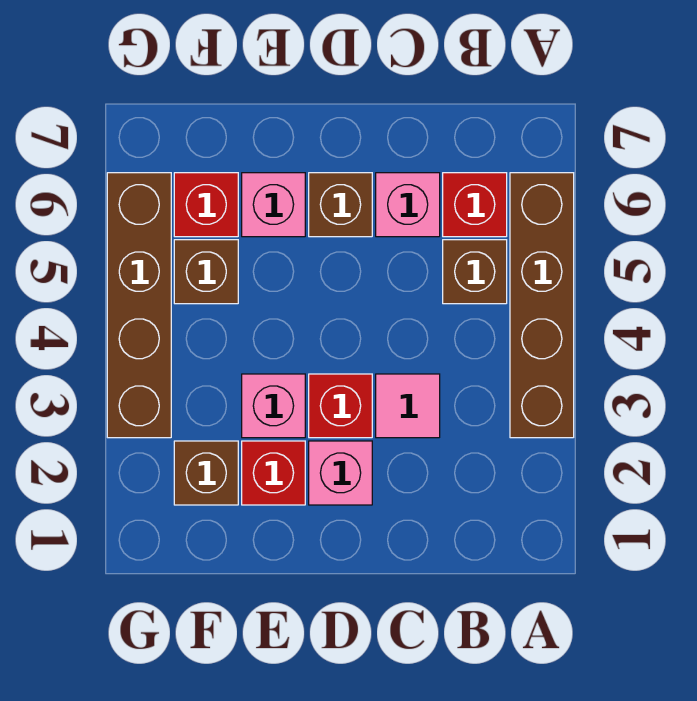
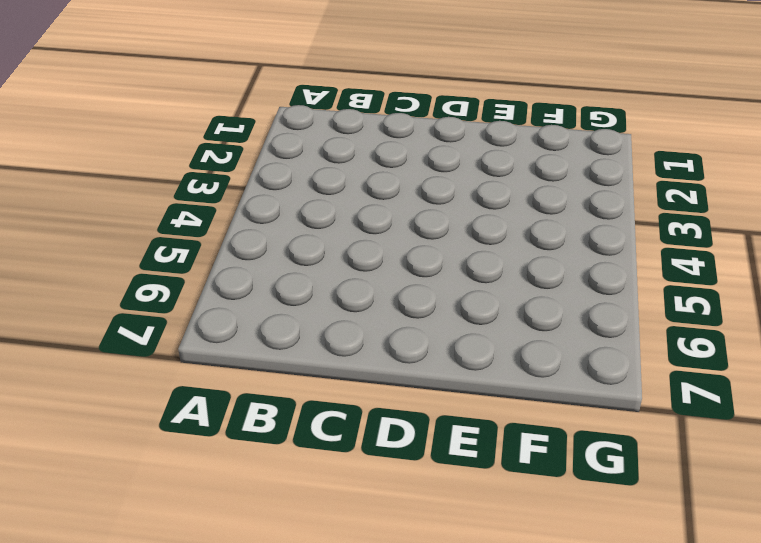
none -> brown brick A3:A6 level 1
none -> brown brick B5 level 1
none -> red brick B6 level 1

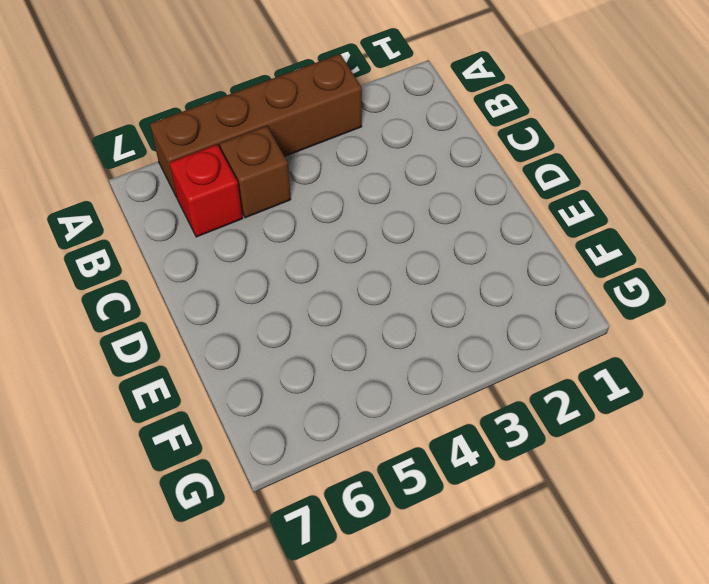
none -> pink tile C3 level 1
none -> pink brick C6 level 1
none -> pink brick D2 level 1

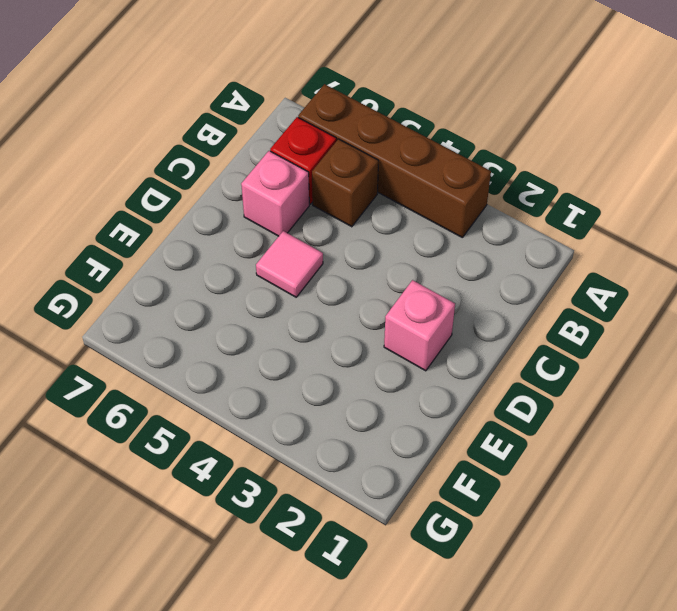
pink tile D5 level 1 -> pink tile C3 level 1
none -> red brick D3 level 1
none -> brown brick D6 level 1
none -> red brick E2 level 1

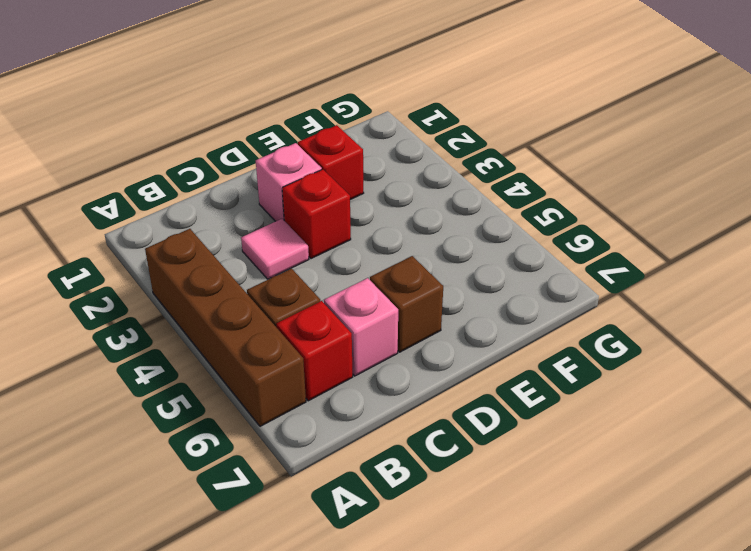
none -> pink brick E3 level 1
none -> pink brick E6 level 1
none -> brown brick F2 level 1

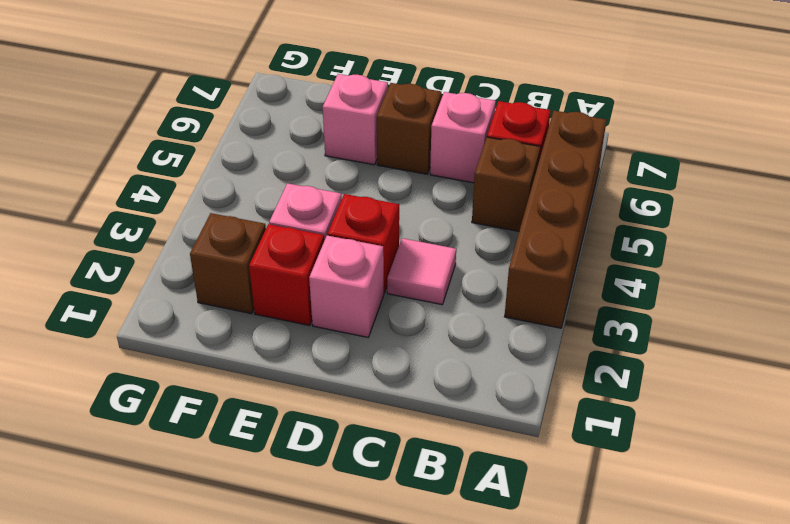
none -> brown brick F5 level 1
none -> red brick F6 level 1
none -> brown brick G3:G6 level 1

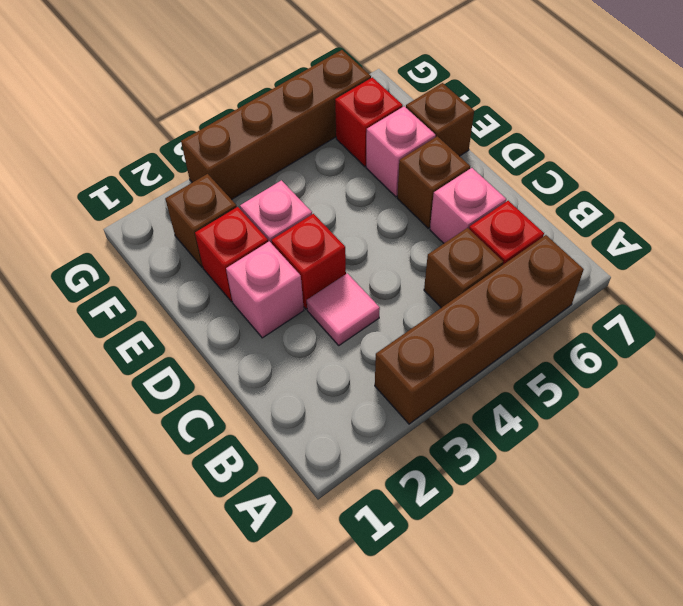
brown brick E7 level 1 -> brown brick F5 level 1

